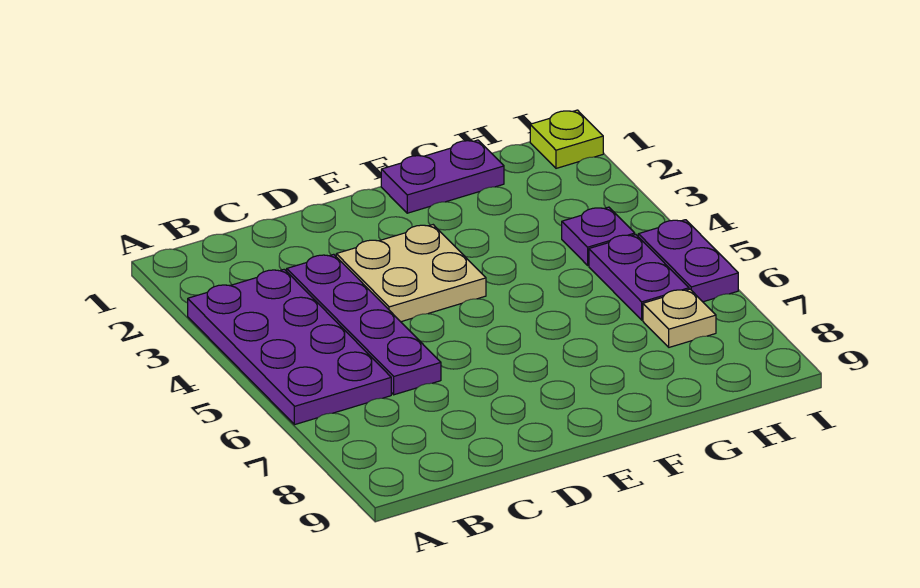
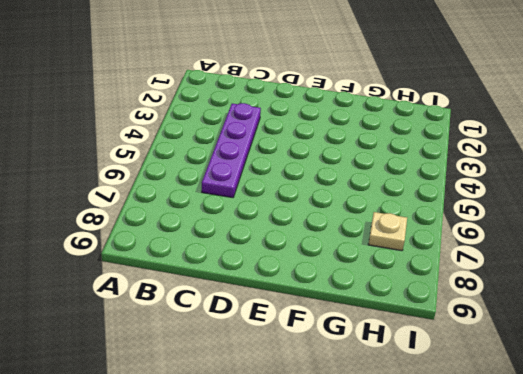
none -> purple plate A3:B6 level 1
none -> tan plate D3:E4 level 1

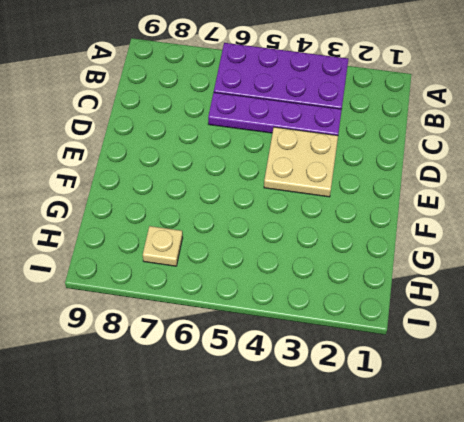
none -> purple plate F1:G1 level 1
none -> purple plate H4 level 1

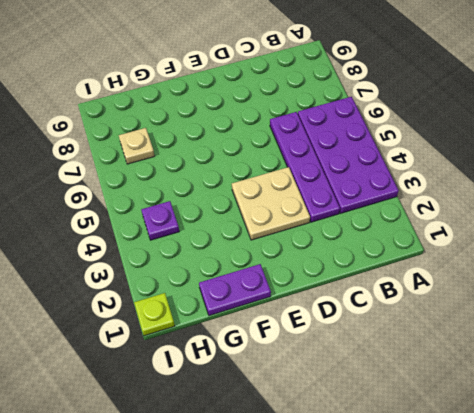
none -> purple plate H5:H6 level 1
none -> purple plate I5:I6 level 1

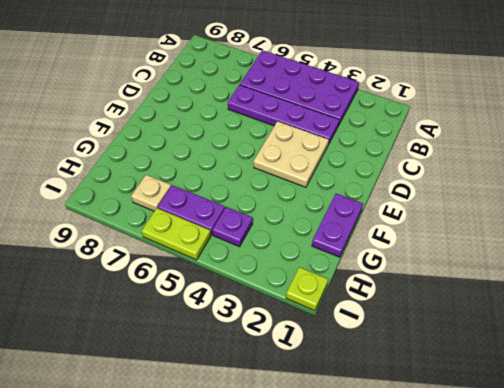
lime plate I5:I6 level 1 -> purple plate I5:I6 level 1

